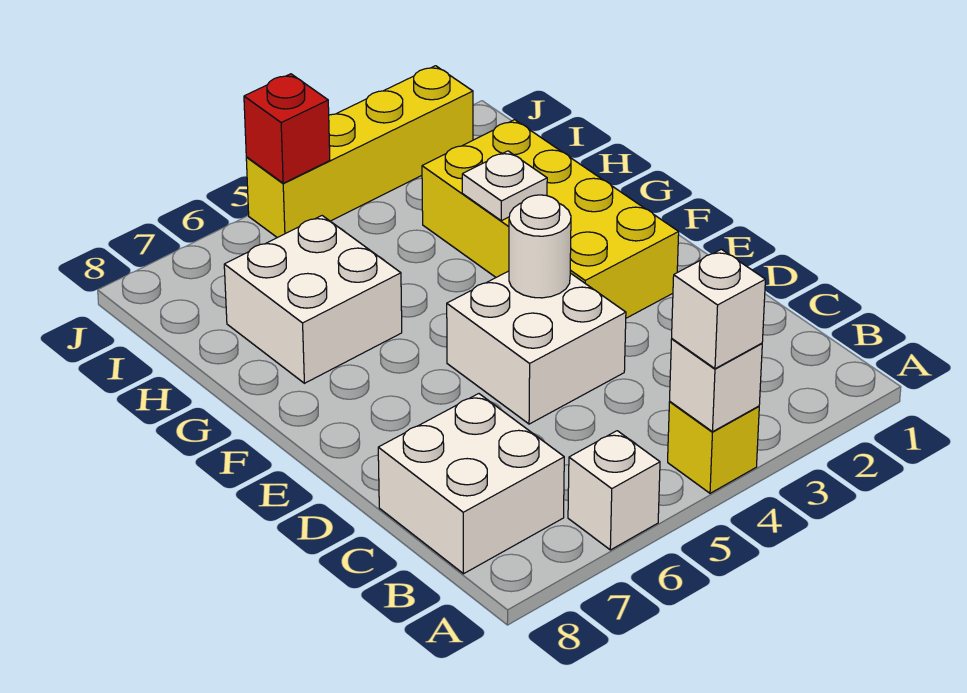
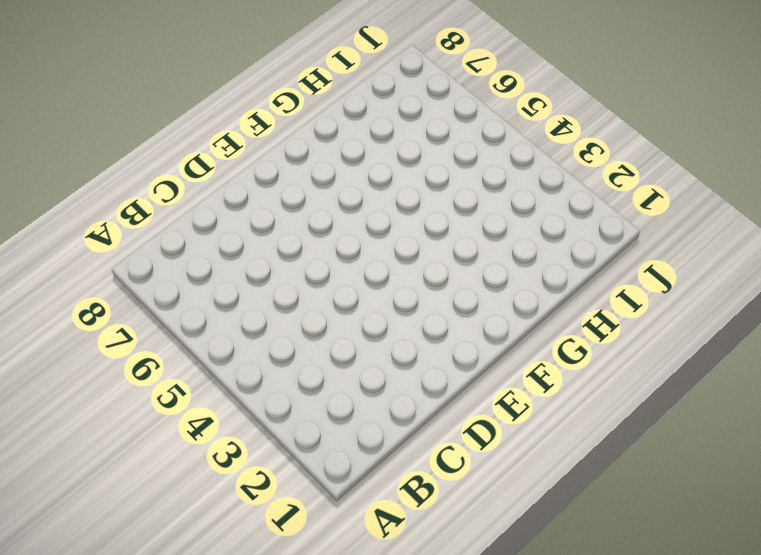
none -> yellow brick A4 level 1
none -> white brick A6 level 1
none -> white brick B7:C8 level 1

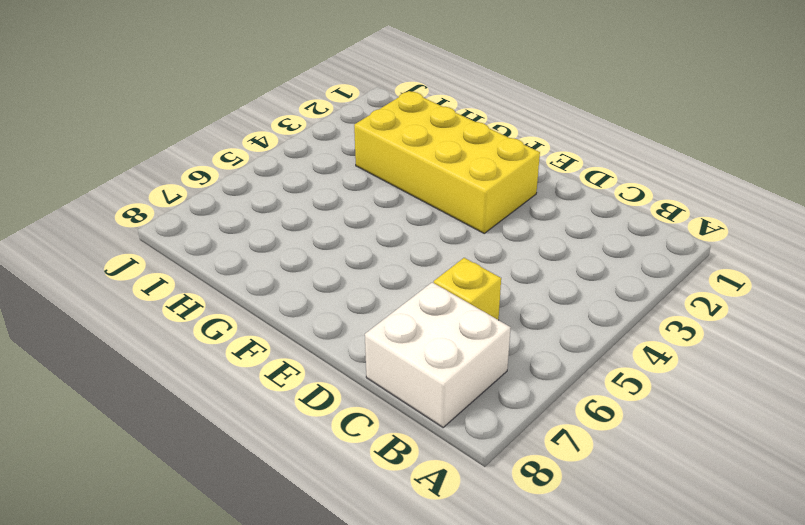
yellow brick C6 level 1 -> yellow brick A4 level 1
none -> white brick A6 level 1
none -> white brick D4:E5 level 1
none -> white brick G6:H7 level 1

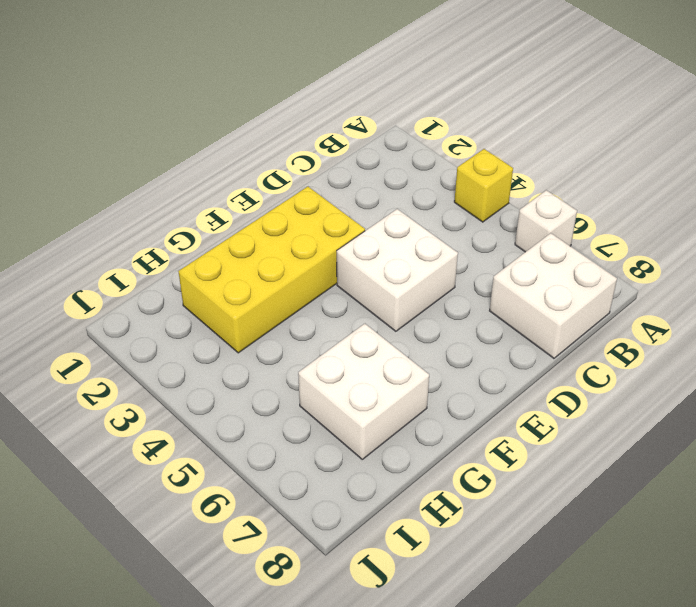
none -> yellow brick J2:J5 level 1
none -> white brick A4 level 2
none -> white round brick E4 level 2

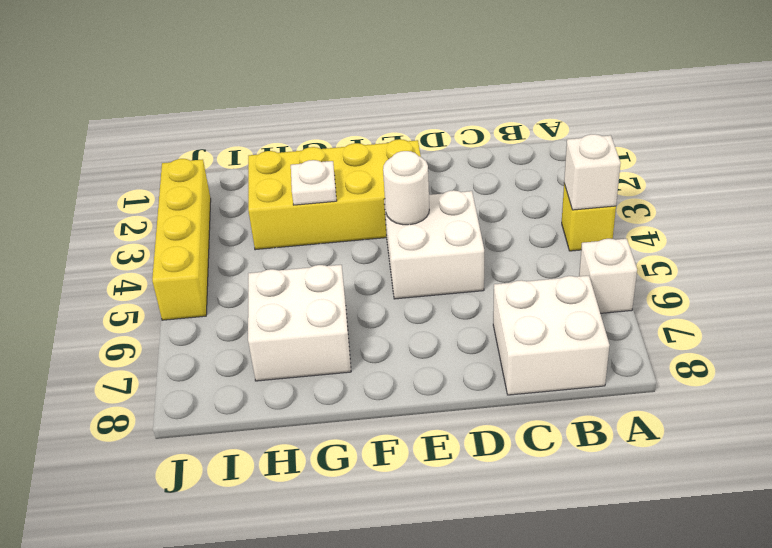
none -> red brick J5 level 2
none -> white brick A4 level 3

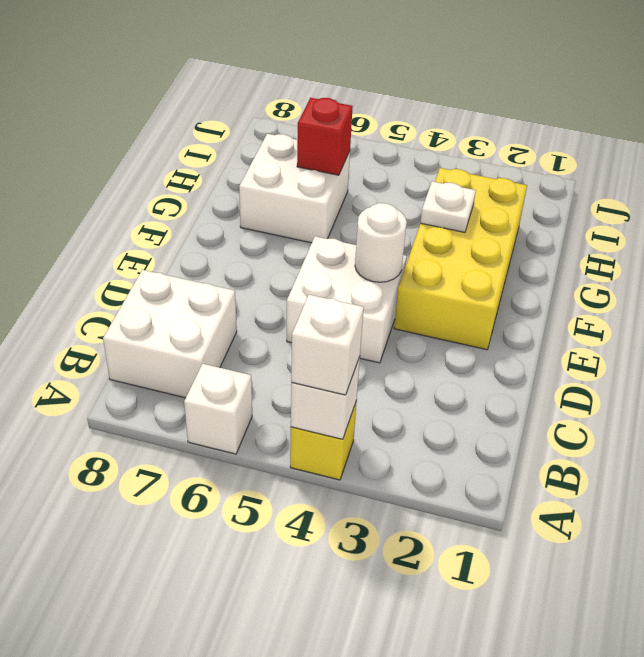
red brick H6 level 2 -> red brick J5 level 2
none -> yellow brick J2:J5 level 1

